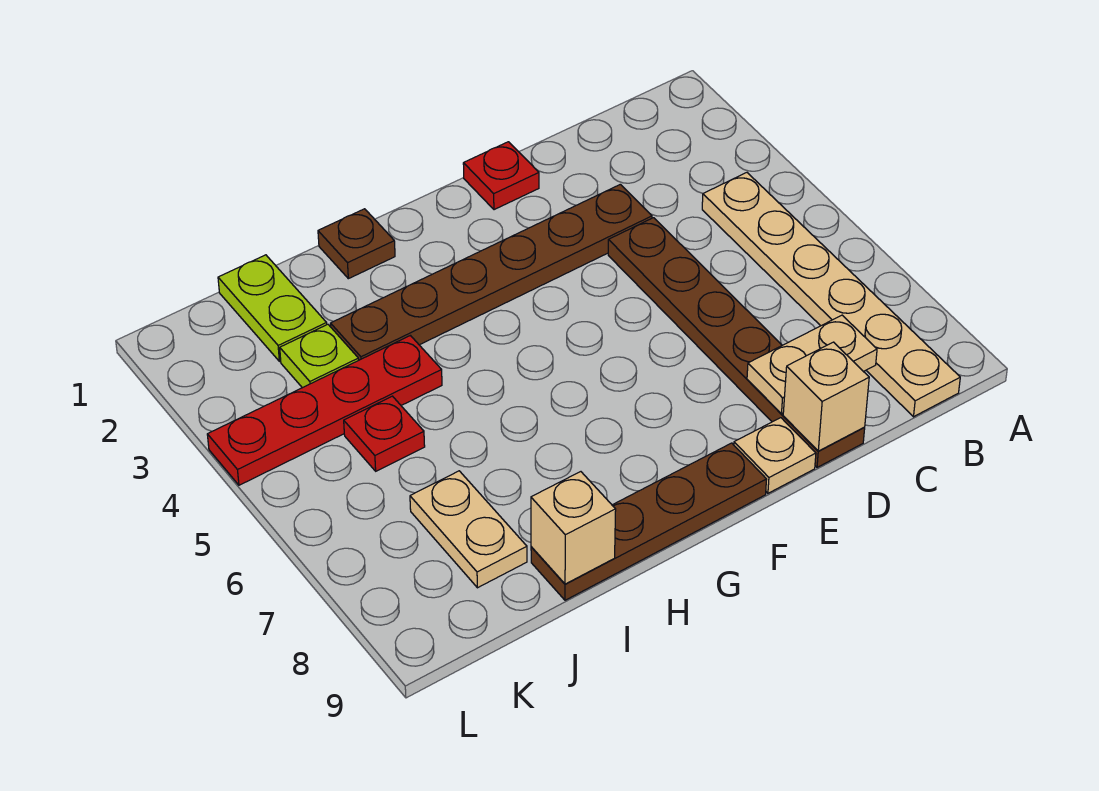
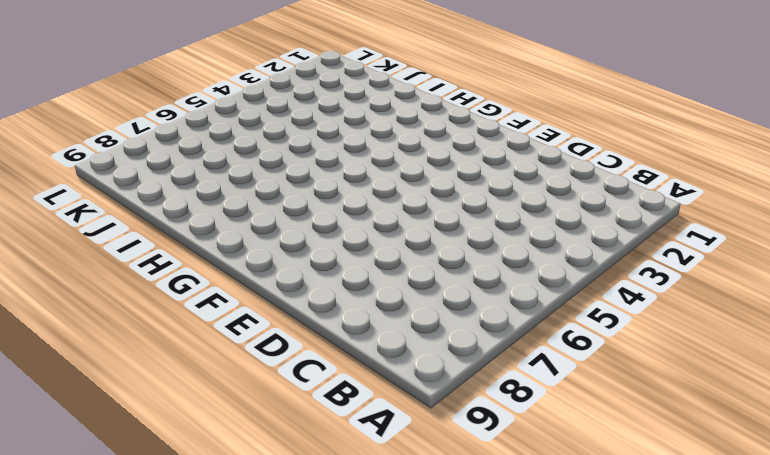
none -> tan plate B4:B9 level 1
none -> brown plate D3:I3 level 1
none -> brown plate D4:D9 level 1

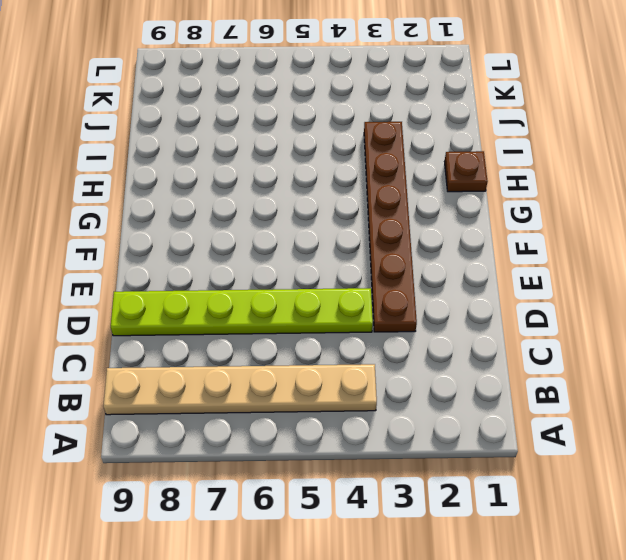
lime plate D4:D9 level 1 -> brown plate D4:D9 level 1
none -> red plate E1 level 1
none -> tan plate E9 level 1
none -> brown plate F9:I9 level 1

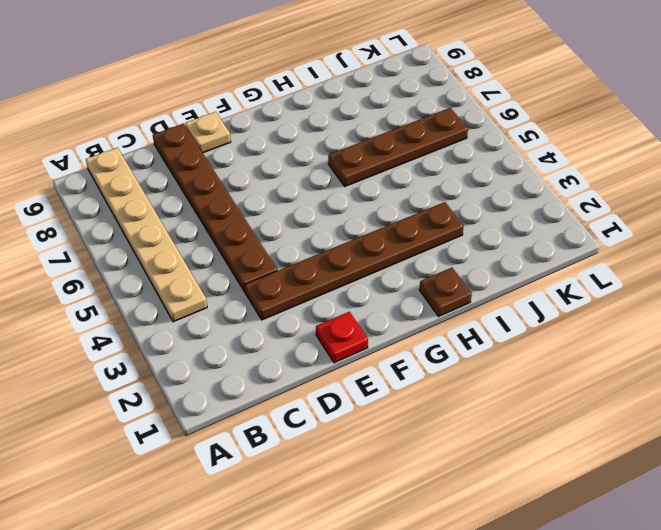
brown plate H6:K6 level 1 -> brown plate F9:I9 level 1
none -> red plate I4:L4 level 1
none -> lime plate J1:J2 level 1
none -> lime plate J3 level 1

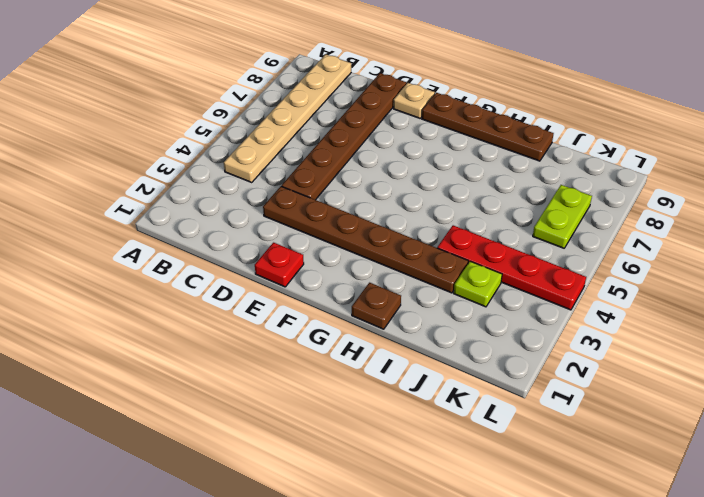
lime plate K6:K7 level 1 -> lime plate J1:J2 level 1
none -> red plate J5 level 1
none -> tan plate J7:J8 level 1
none -> tan plate C8:D8 level 2

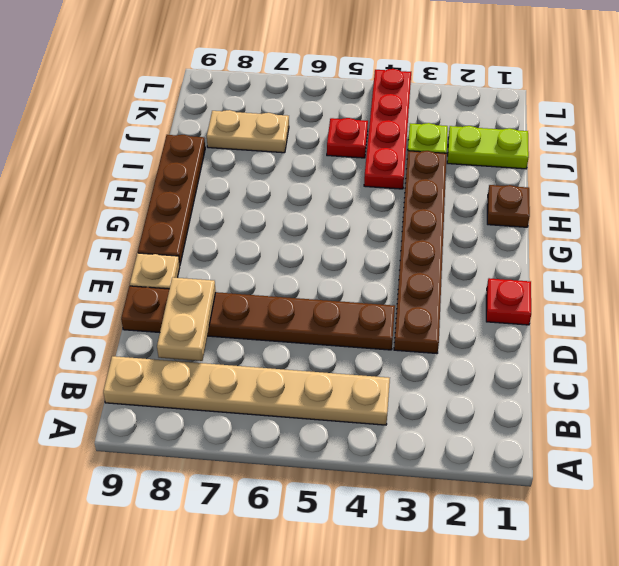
none -> tan brick D9 level 2
none -> tan brick I9 level 2

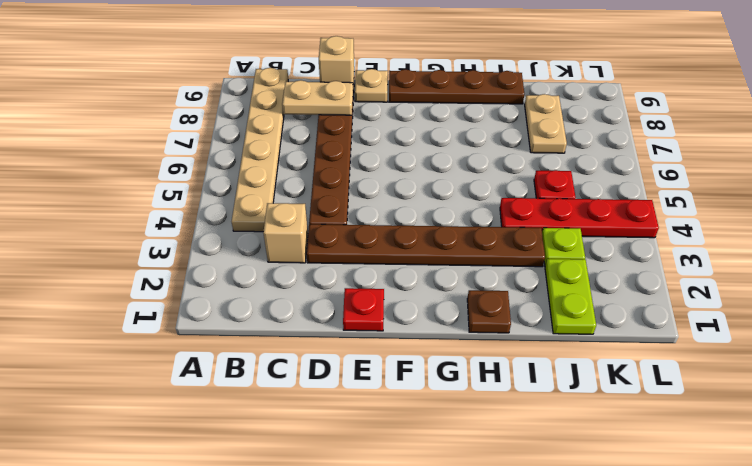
tan brick C3 level 1 -> tan brick I9 level 2

